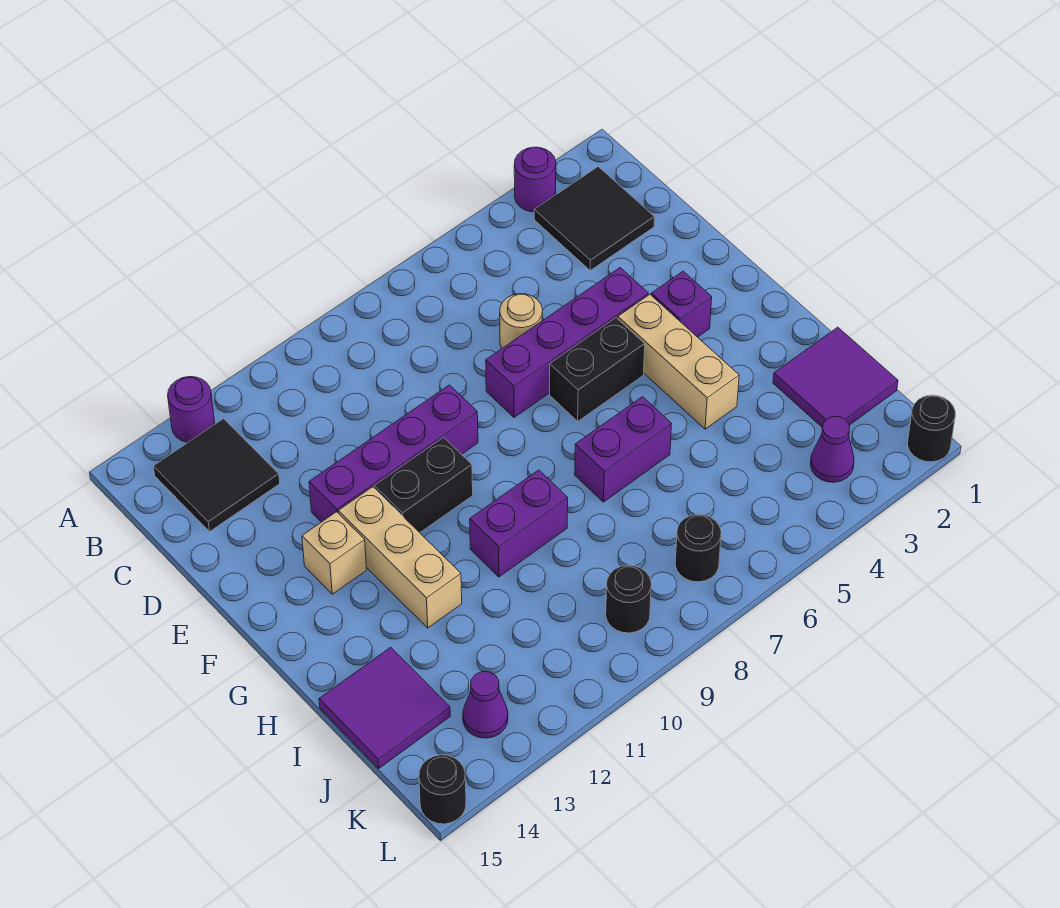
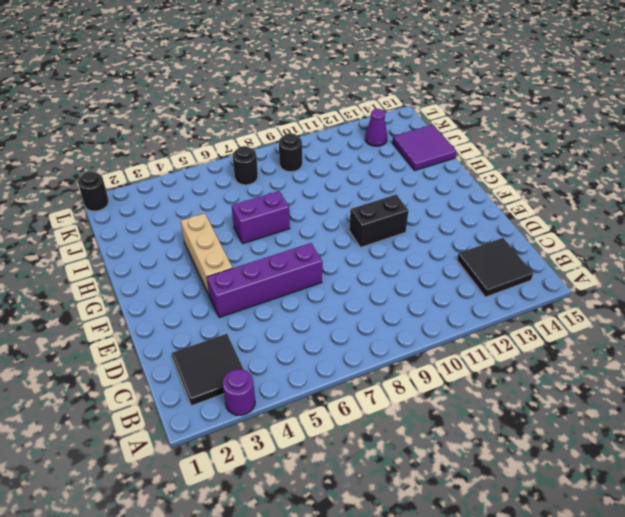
none -> purple round brick A13 level 1
none -> tan round brick D6 level 1
none -> purple brick E9:E12 level 1

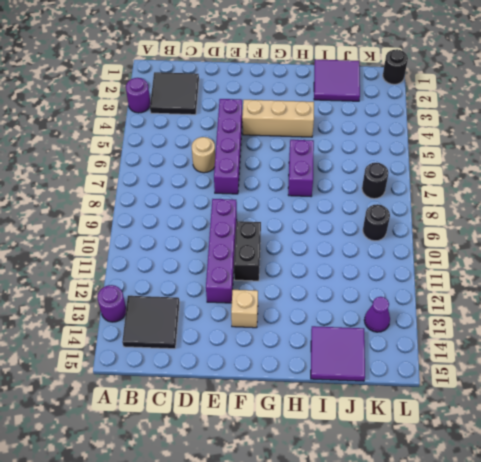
none -> purple brick F3 level 1
none -> black brick F5:F6 level 1
none -> tan brick F12:H12 level 1

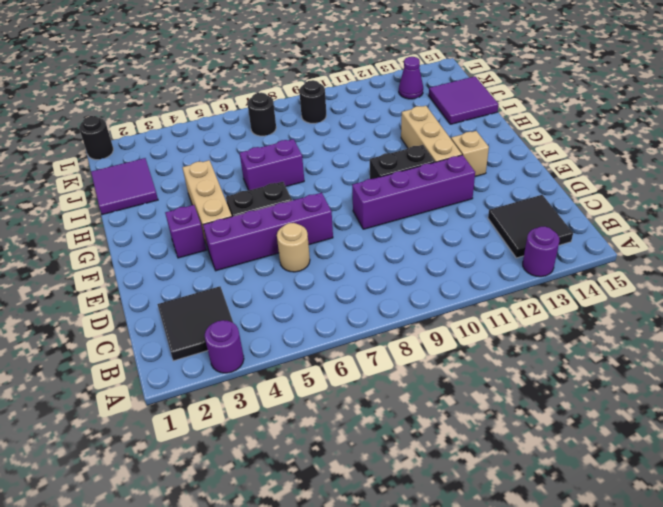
none -> purple brick H9:H10 level 1
none -> purple cone K3 level 1
none -> black round brick L15 level 1

